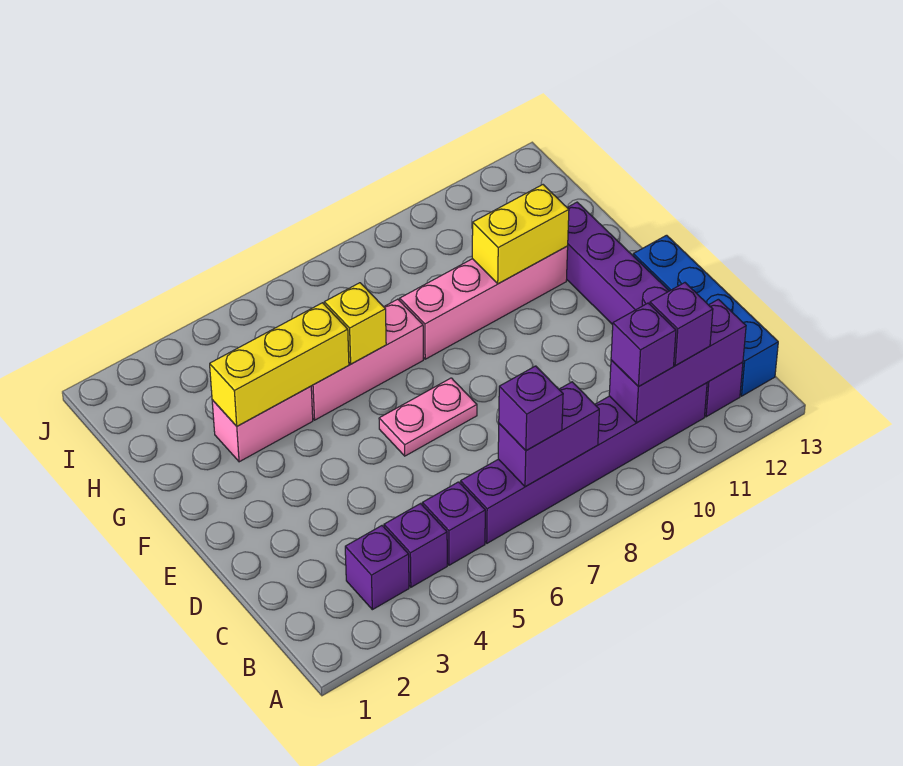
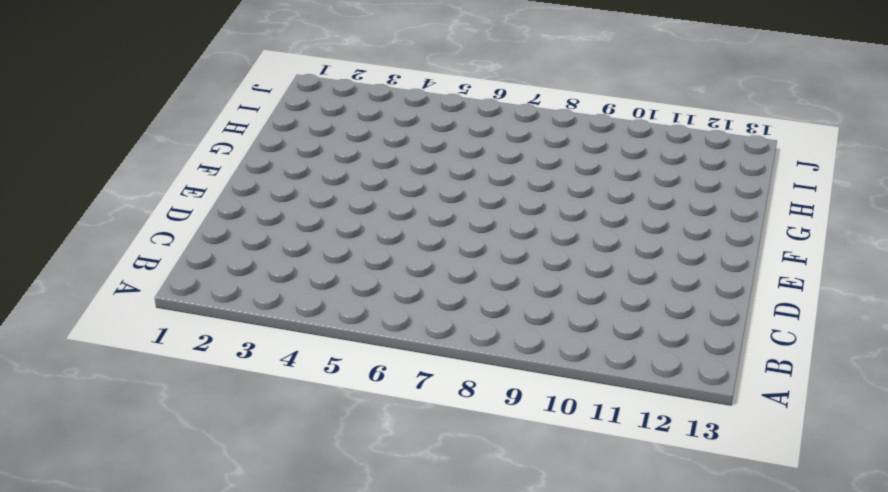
none -> purple brick B3 level 1
none -> purple brick B4 level 1
none -> purple brick B5 level 1

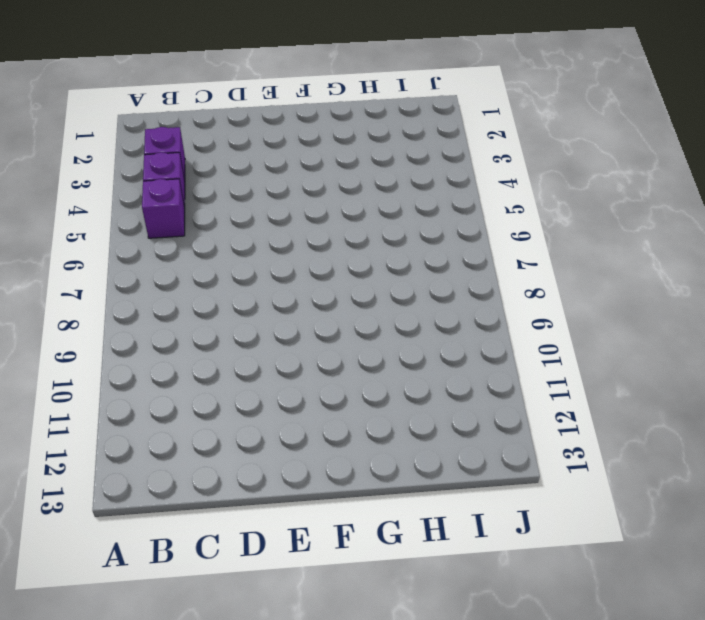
none -> purple brick B6:B11 level 1
none -> purple brick B12:G12 level 1
none -> blue brick B13:E13 level 1

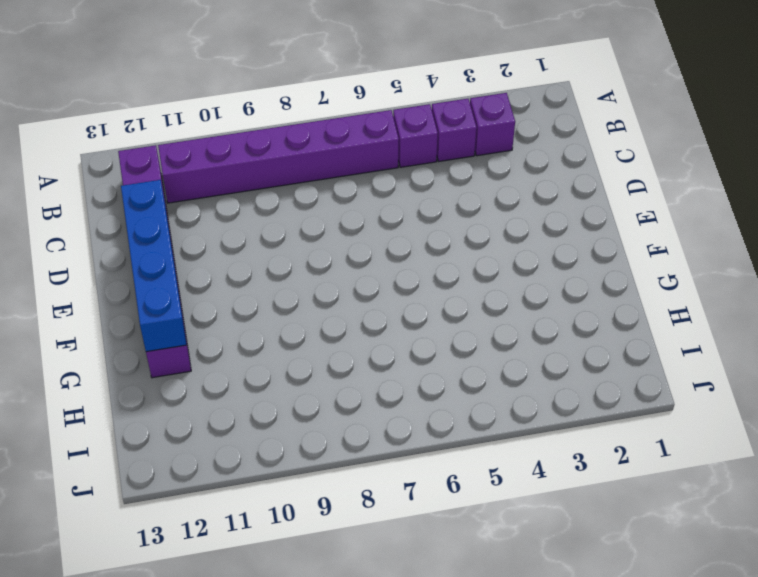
blue brick D12:G12 level 2 -> blue brick B13:E13 level 1
none -> pink plate E6:E7 level 1
none -> pink brick G3:G4 level 1
none -> pink brick G5:G7 level 1

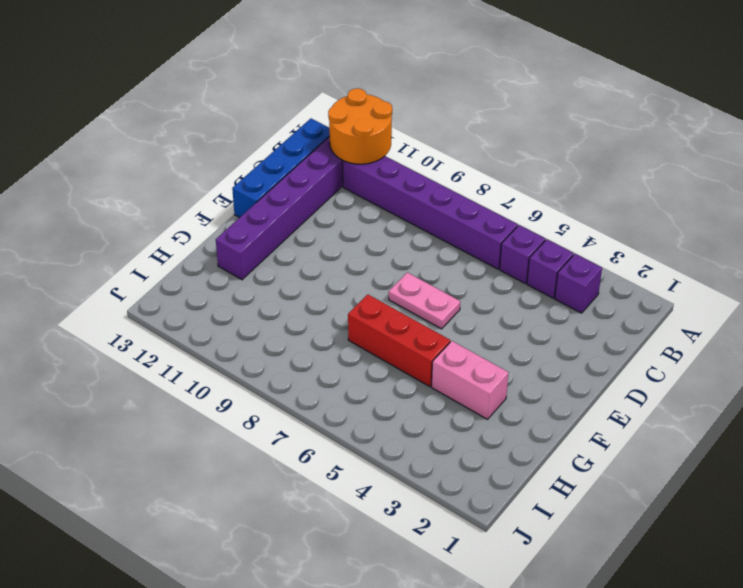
orange round brick A11:B12 level 2 -> purple brick B10:B12 level 2
red brick G5:G7 level 1 -> pink brick G5:G7 level 1
none -> pink brick G8:G11 level 1
none -> purple brick B7:B8 level 2
none -> yellow brick G3:G5 level 2

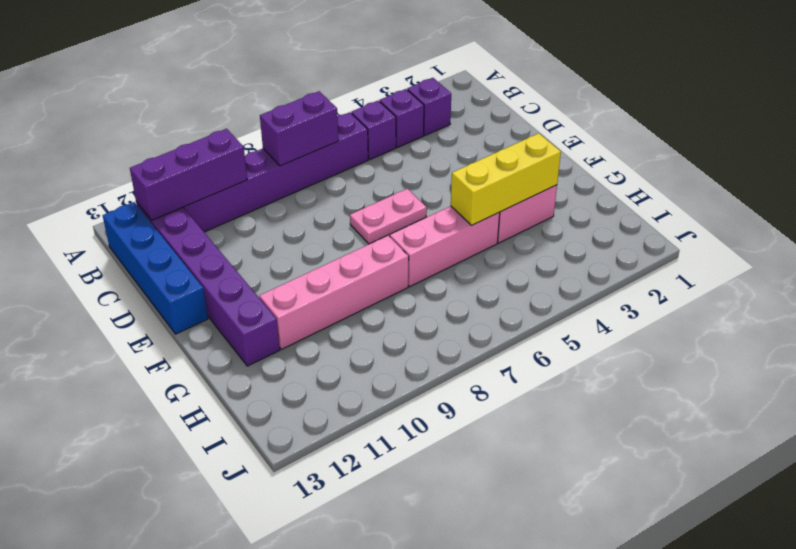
none -> yellow brick G6 level 2
none -> yellow brick G10:G11 level 2
none -> purple brick B7 level 3

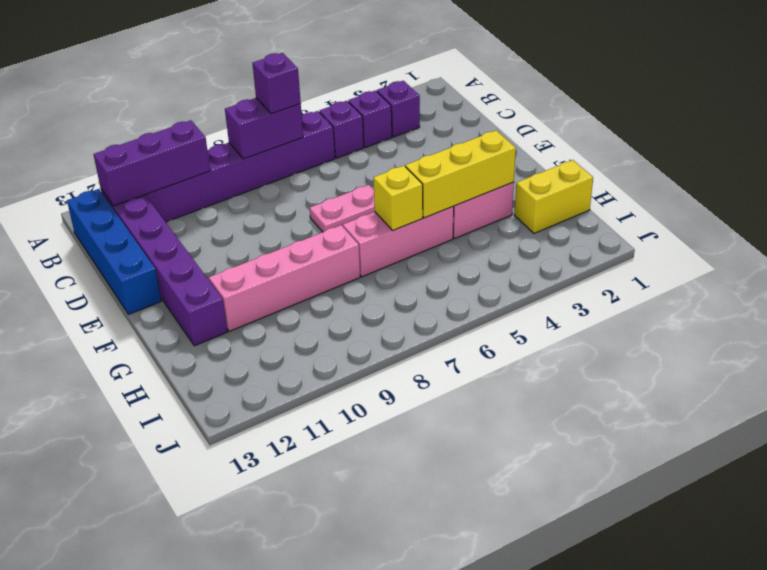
yellow brick H1:H2 level 1 -> yellow brick G10:G11 level 2
none -> purple brick B10 level 3
none -> purple brick B11 level 3

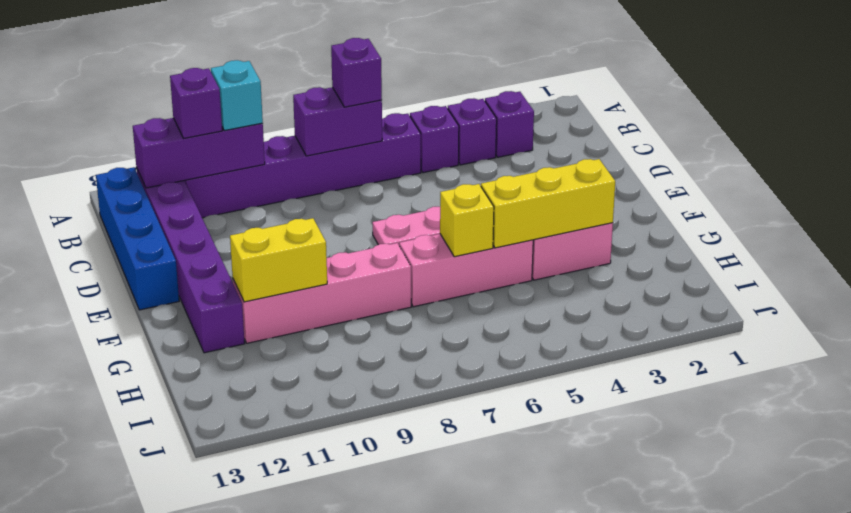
cyan brick B10 level 3 -> purple brick B10 level 3

